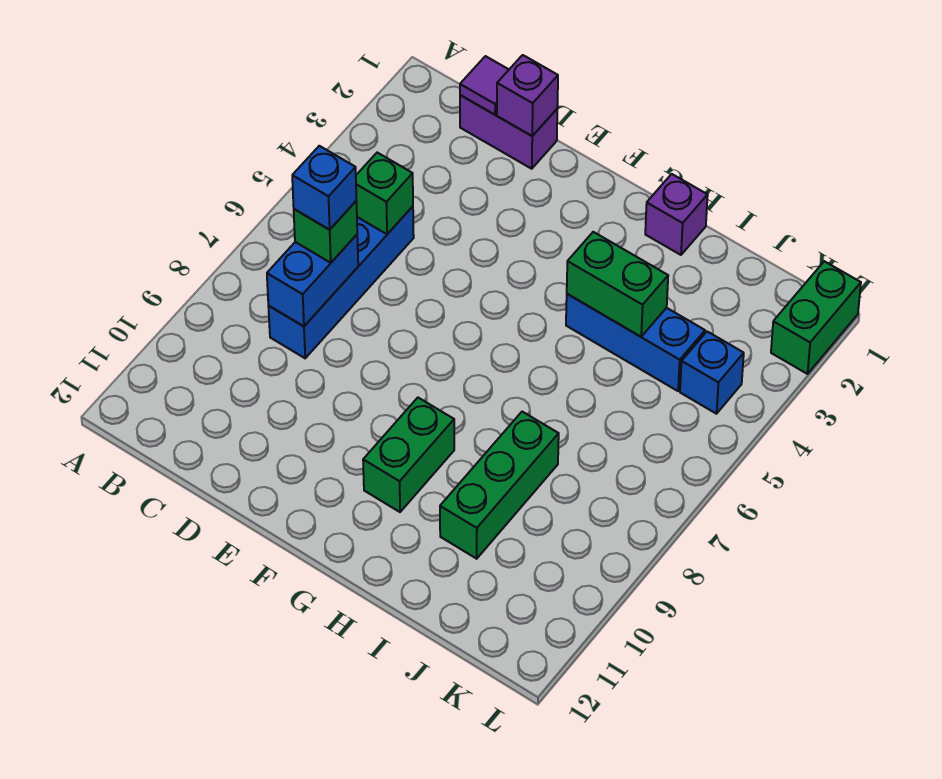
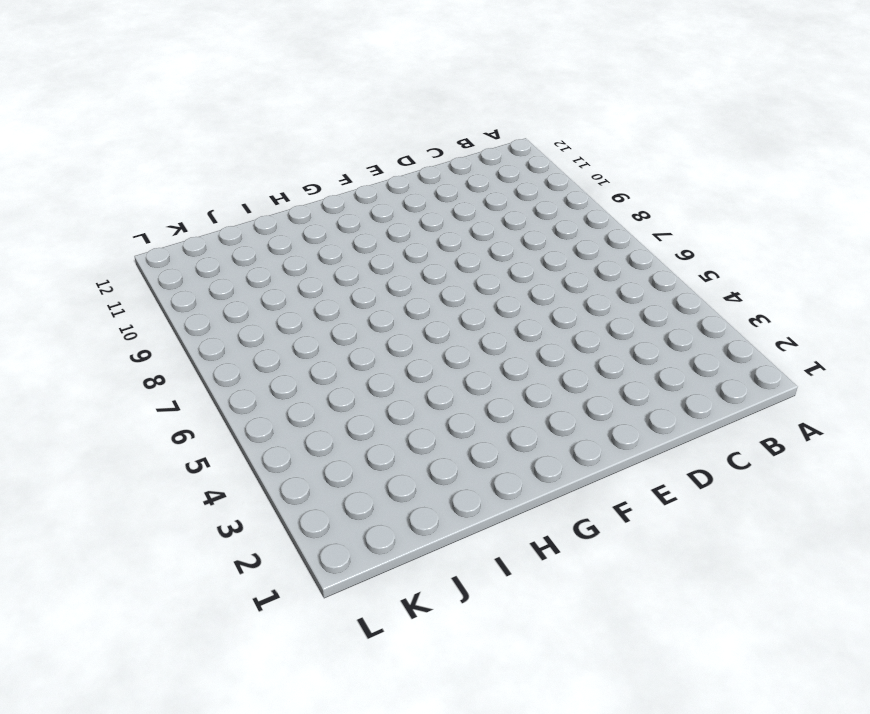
none -> purple brick C1:D1 level 1
none -> blue brick C5:C8 level 1
none -> green brick G9:G10 level 1

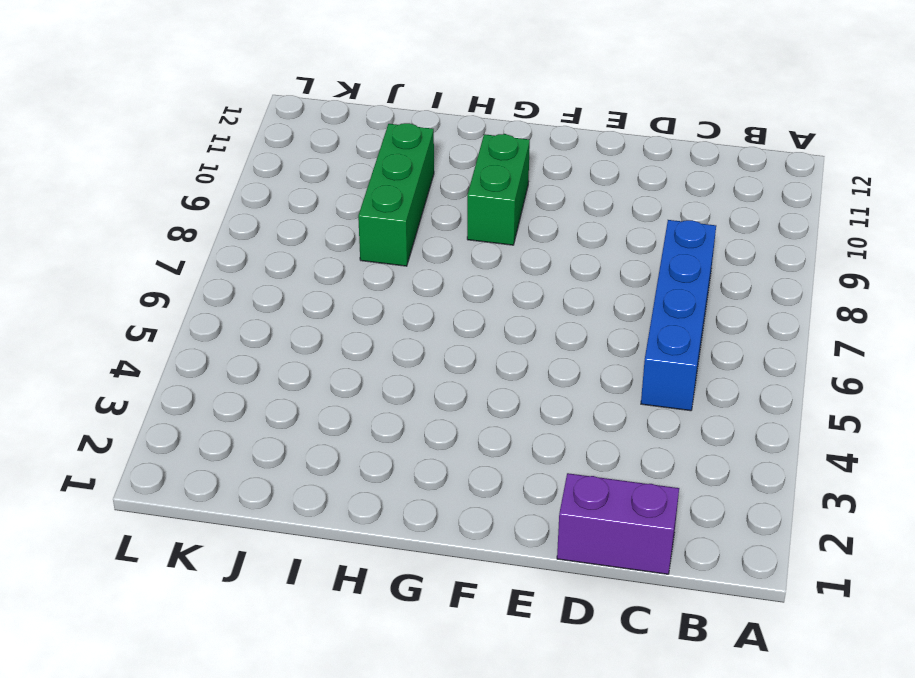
none -> purple brick H1 level 1
none -> blue brick H4:J4 level 1
none -> blue brick K4 level 1

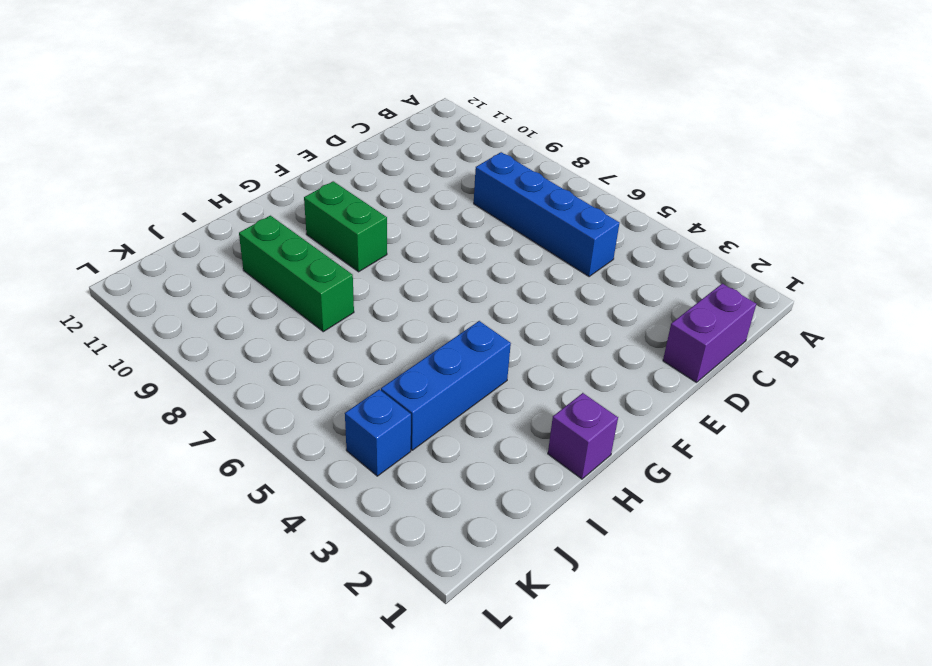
none -> green brick L1:L2 level 1
none -> purple tile C1 level 2
none -> green brick C5 level 2

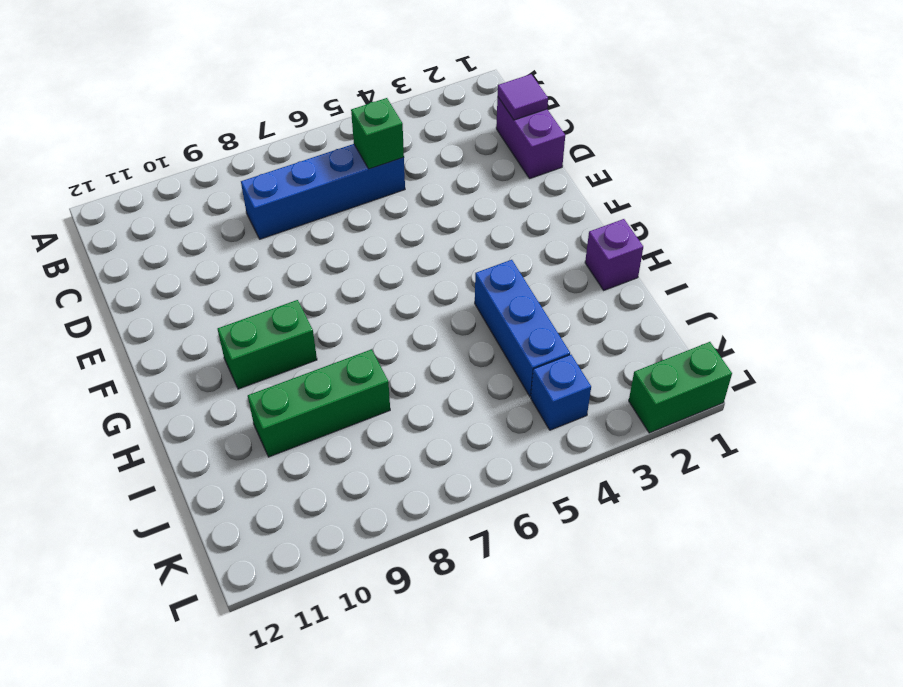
none -> blue brick C7:C8 level 2
none -> purple brick D1 level 2
none -> green brick H4:I4 level 2

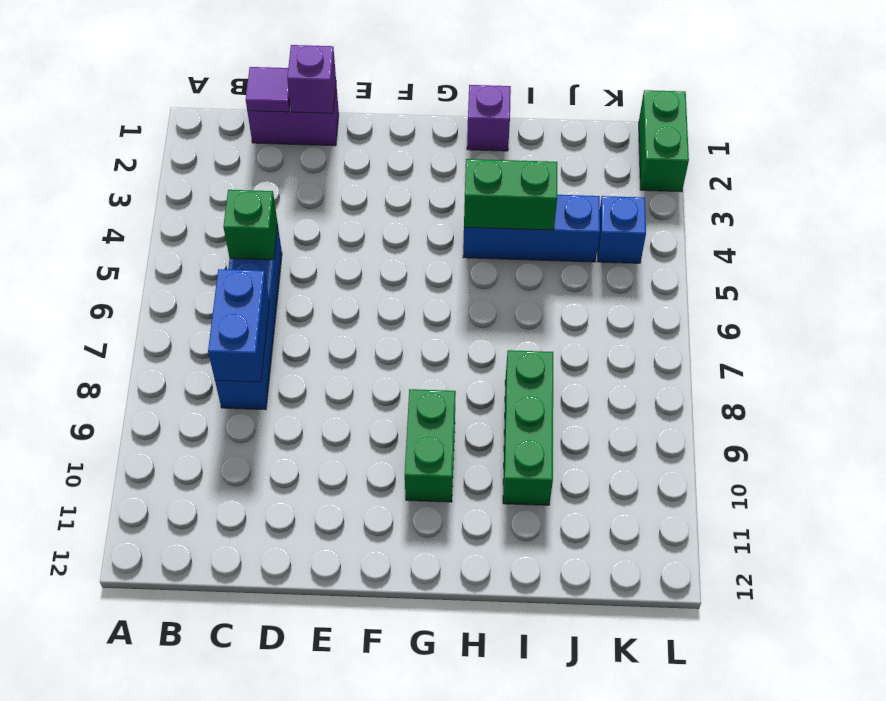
none -> green brick C7 level 3
none -> blue brick C7 level 4

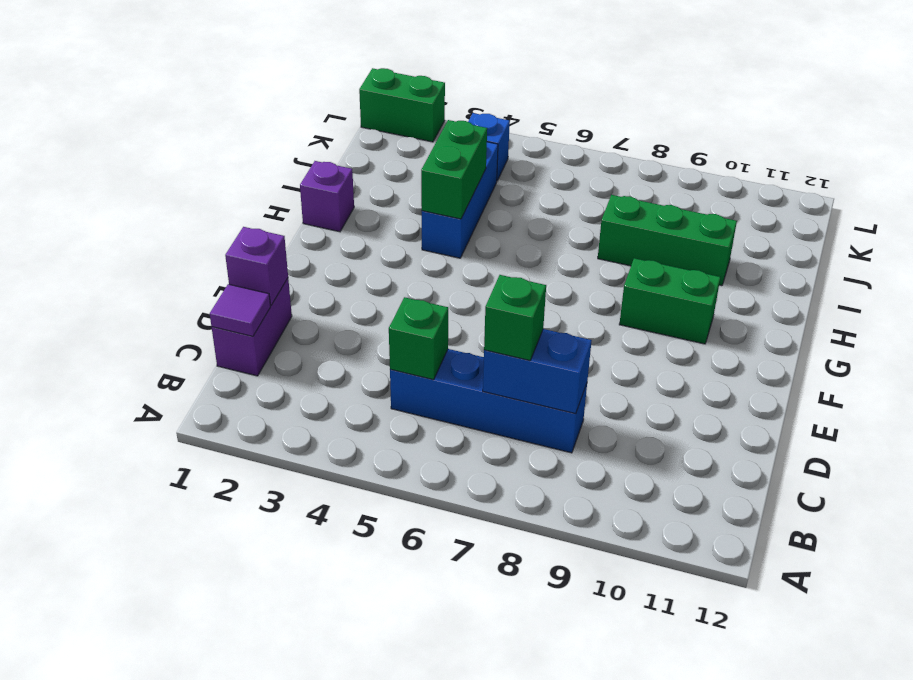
none -> blue brick C7 level 4

